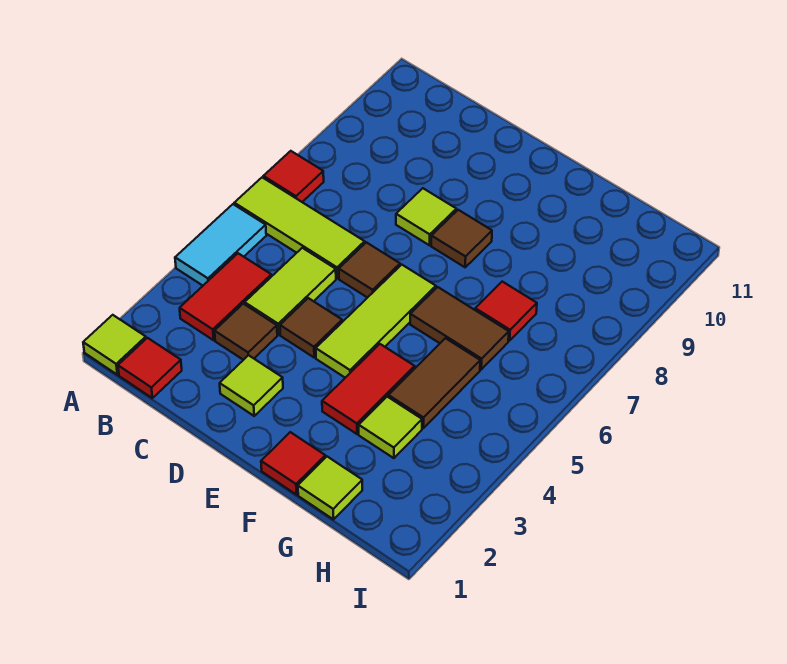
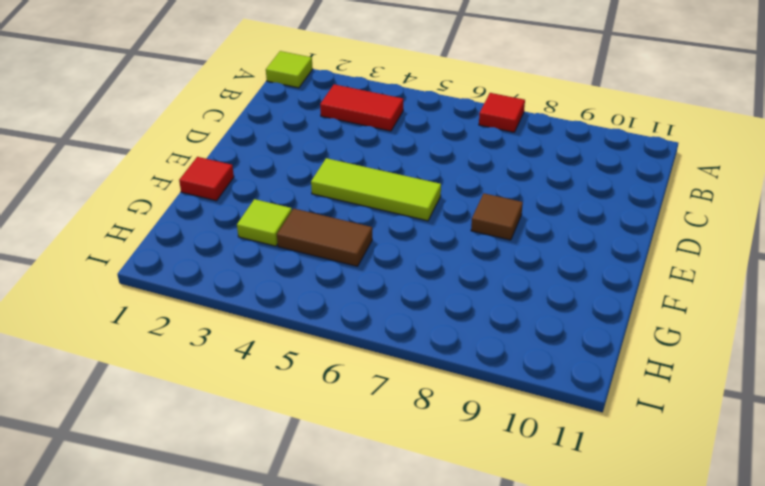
none -> cyan tile A4:A5 level 1
none -> lime tile A6:C6 level 1
none -> red tile B1 level 1

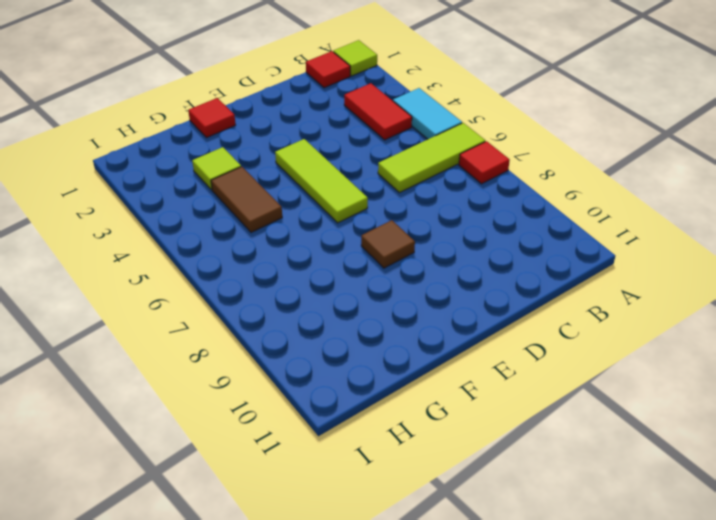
none -> brown tile C3 level 1
none -> lime tile C4:C5 level 1
none -> lime tile D2 level 1

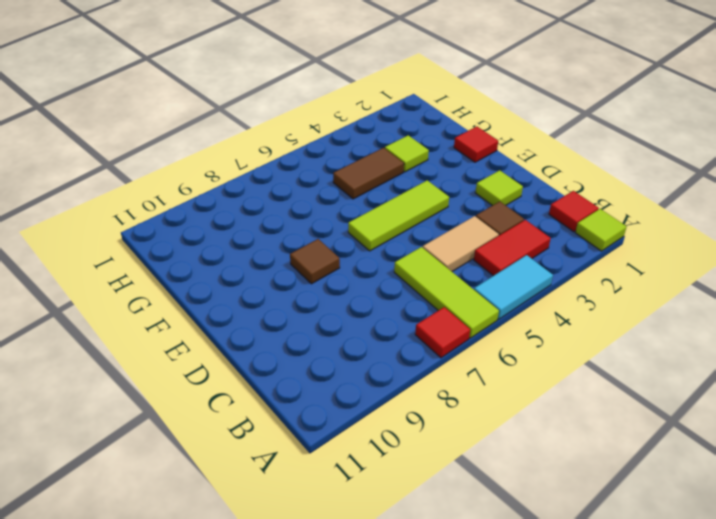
tan tile C4:C5 level 1 -> lime tile C4:C5 level 1
none -> brown tile D4 level 1
none -> brown tile D6 level 1
none -> lime tile D8 level 1

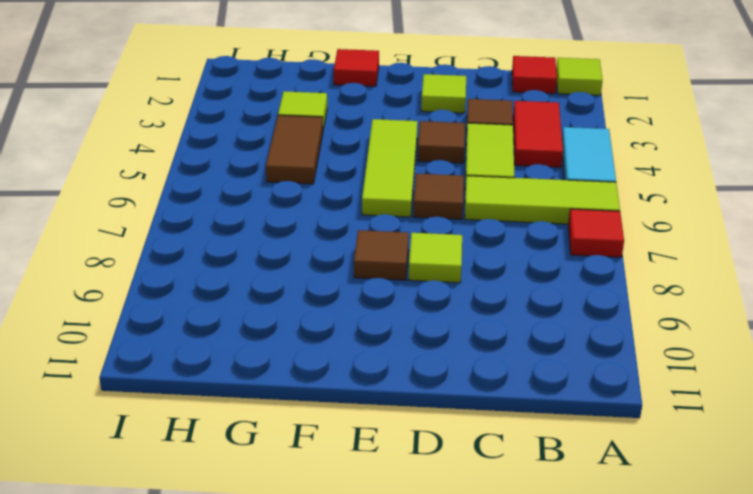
none -> red tile F3:F4 level 1
none -> brown tile F6:G6 level 1
none -> lime tile G1 level 1

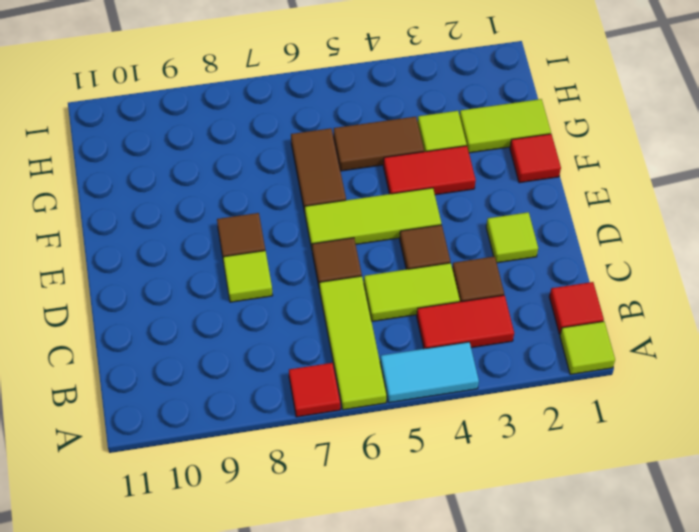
lime tile G1:G2 level 1 -> lime tile G1 level 1
none -> red tile G7 level 1

